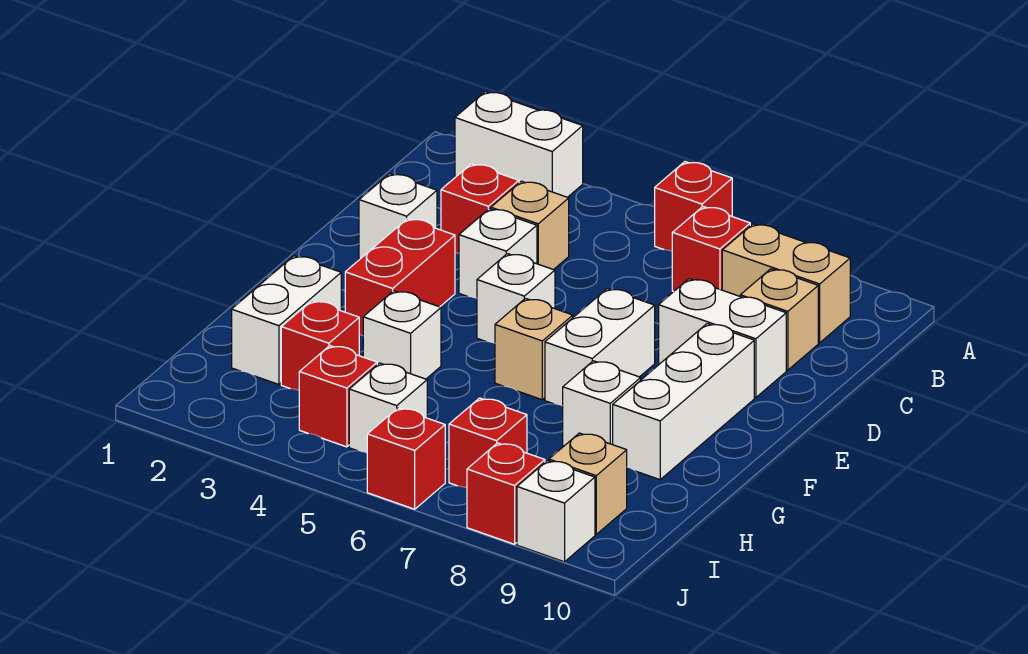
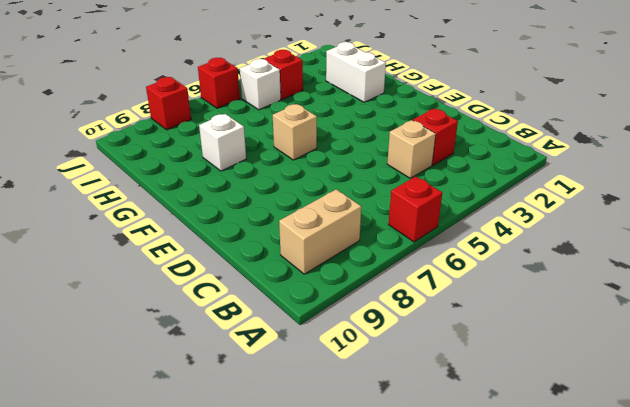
none -> white brick A2:A3 level 1
none -> red brick B7 level 1
none -> tan brick C9 level 1

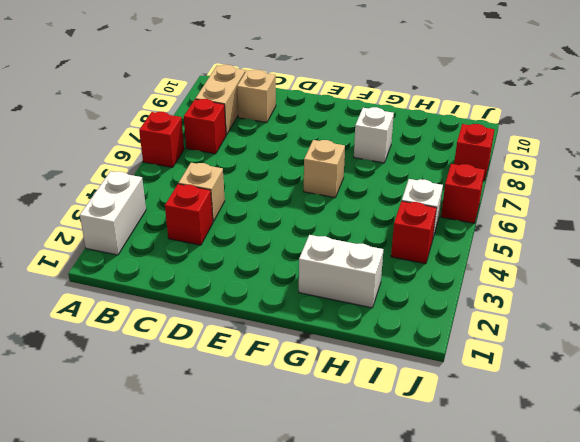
none -> white brick D2 level 1
none -> white brick D4 level 1
none -> white brick D8:D9 level 1

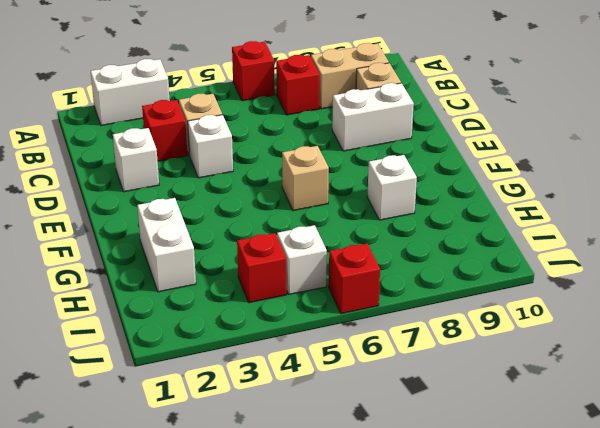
none -> red brick E3:F3 level 1
none -> white brick E5 level 1
none -> white brick E7:F7 level 1

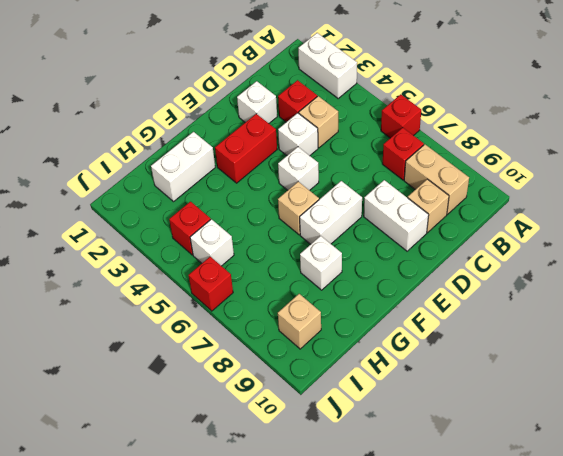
none -> white brick E9:G9 level 1
none -> white brick G4 level 1
none -> red brick H3 level 1

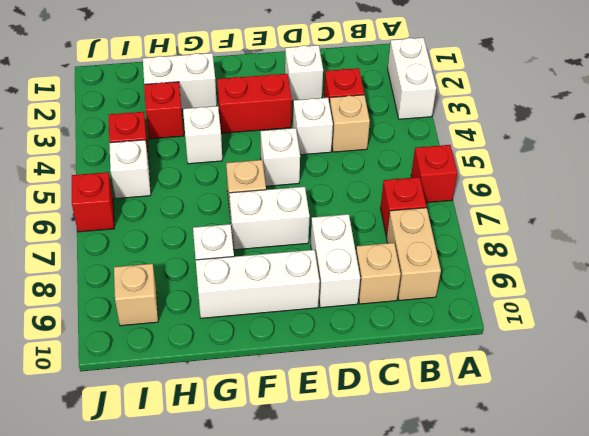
none -> red brick I7 level 1
none -> red brick J8 level 1
none -> white brick J9 level 1

